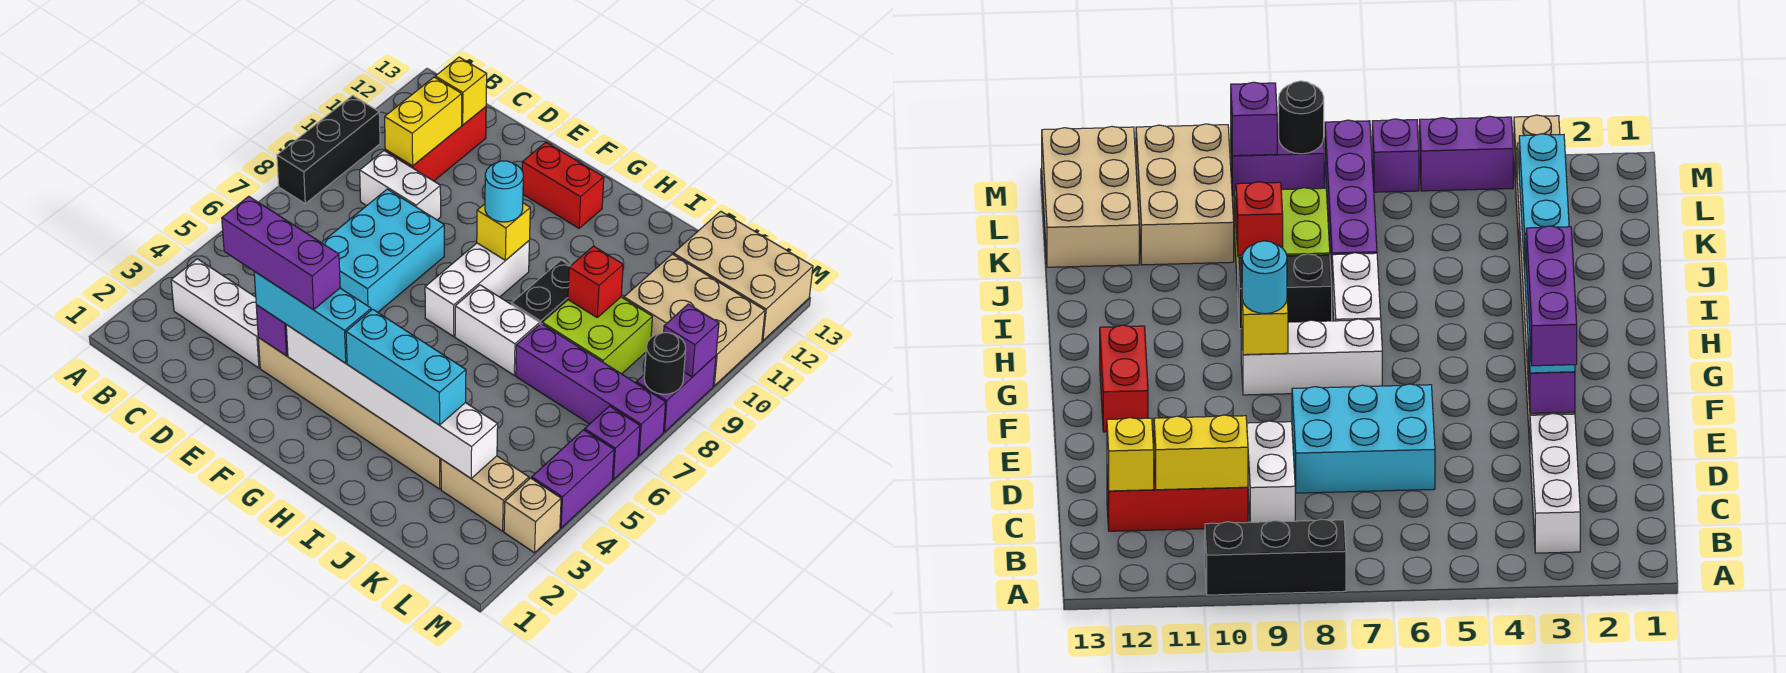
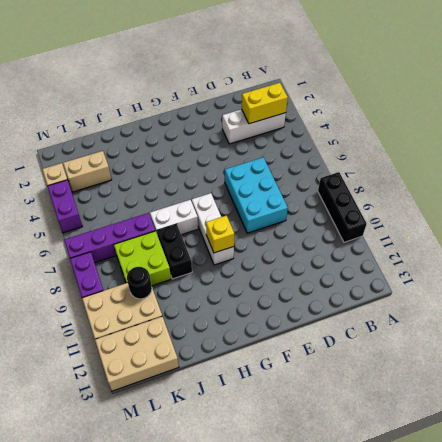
yellow brick B3:C3 level 2 -> yellow brick C10:C11 level 2
black round brick K10 level 2 -> black round brick M8 level 2
none -> white brick C9:D9 level 1
none -> red brick C10:C12 level 1
none -> tan brick E3:J3 level 1
none -> red brick F12:G12 level 1

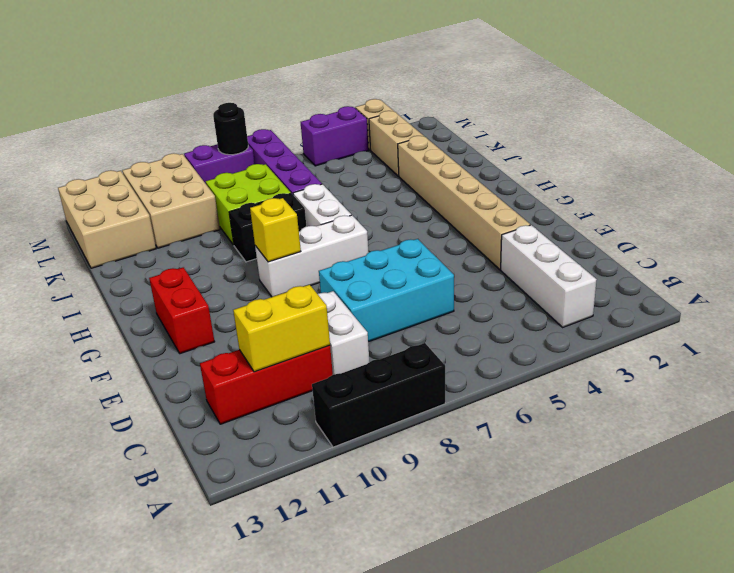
none -> purple brick M6 level 1
none -> yellow brick C12 level 2
none -> purple brick E3 level 2
none -> white brick F3:K3 level 2

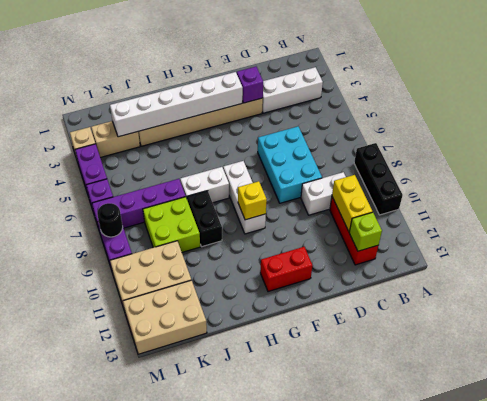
lime brick C12 level 2 -> yellow brick C12 level 2
none -> red brick J9 level 2
none -> purple brick M9 level 2
none -> cyan brick E3:G3 level 3
none -> cyan round brick G9 level 3

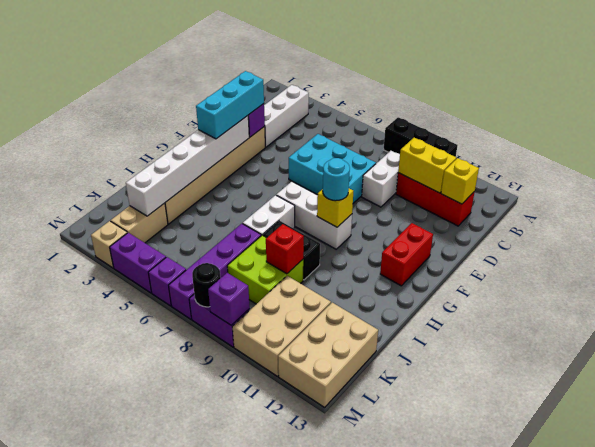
none -> cyan brick H3:J3 level 3
none -> purple brick D3:F3 level 4

